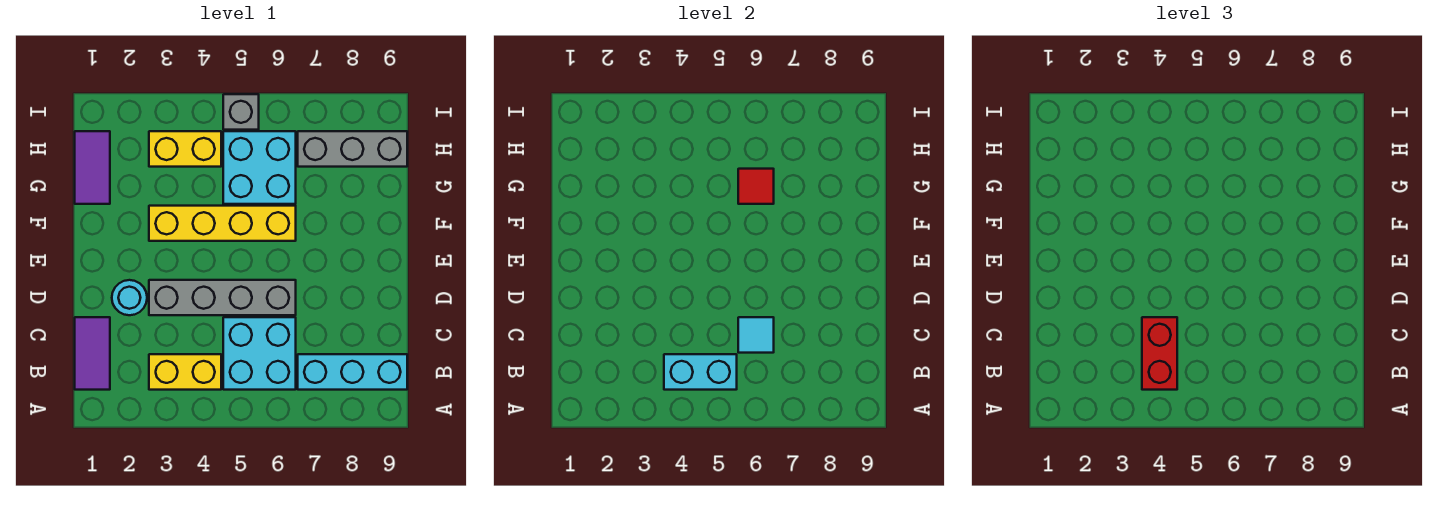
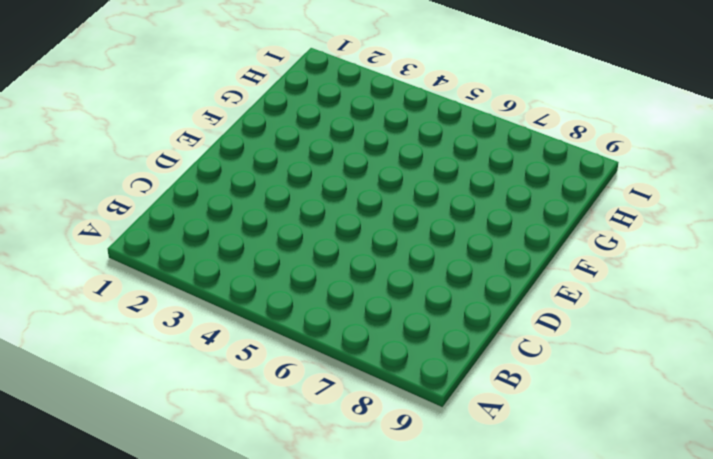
none -> purple tile B1:C1 level 1
none -> yellow brick B3:B4 level 1
none -> cyan brick B5:C6 level 1

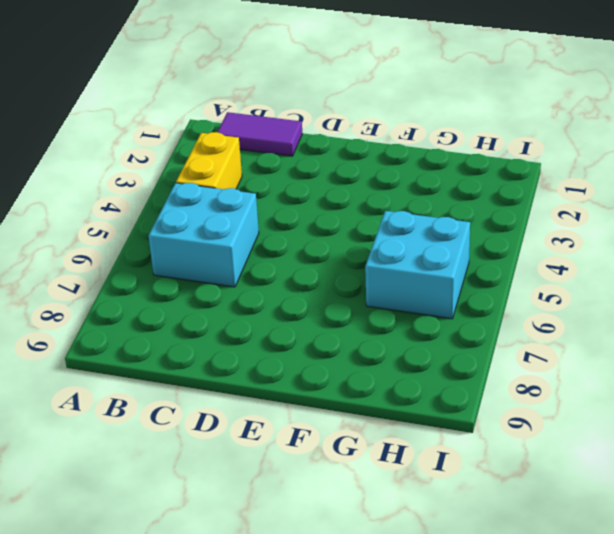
none -> cyan brick B7:B9 level 1
none -> cyan round brick D2 level 1
none -> grey brick D3:D6 level 1

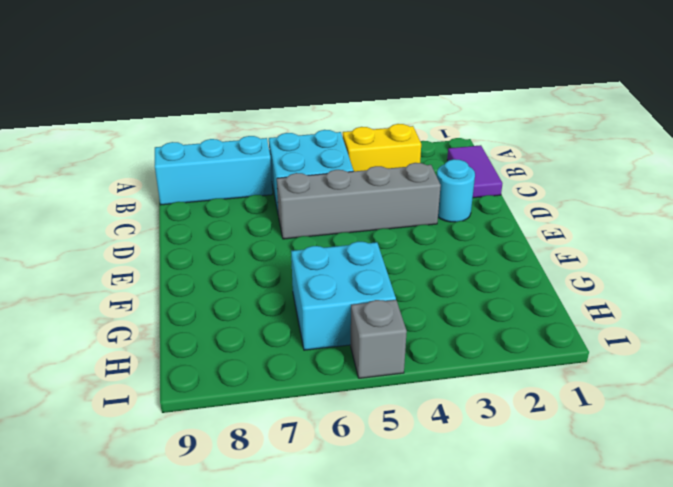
none -> yellow brick F3:F6 level 1
none -> purple tile G1:H1 level 1
none -> yellow brick H3:H4 level 1

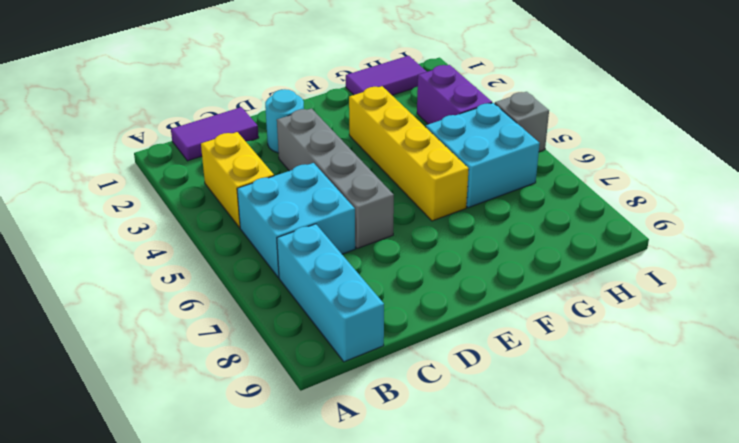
purple brick H3:H4 level 1 -> yellow brick H3:H4 level 1
none -> grey brick H7:H9 level 1
none -> cyan brick B4:B5 level 2
none -> cyan tile C6 level 2

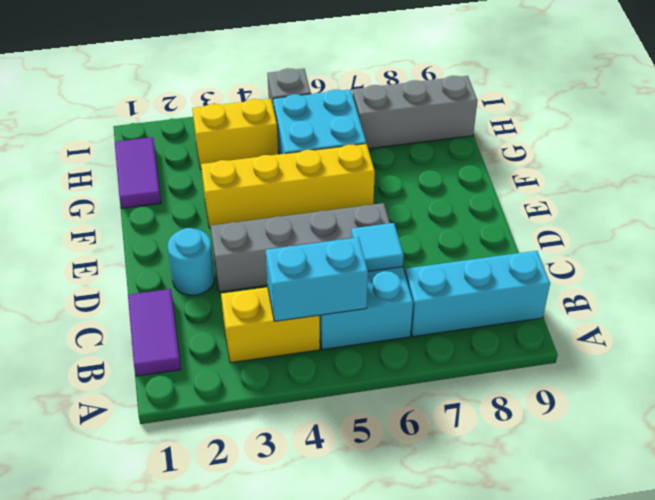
none -> red tile G6 level 2
none -> red brick B4:C4 level 3

